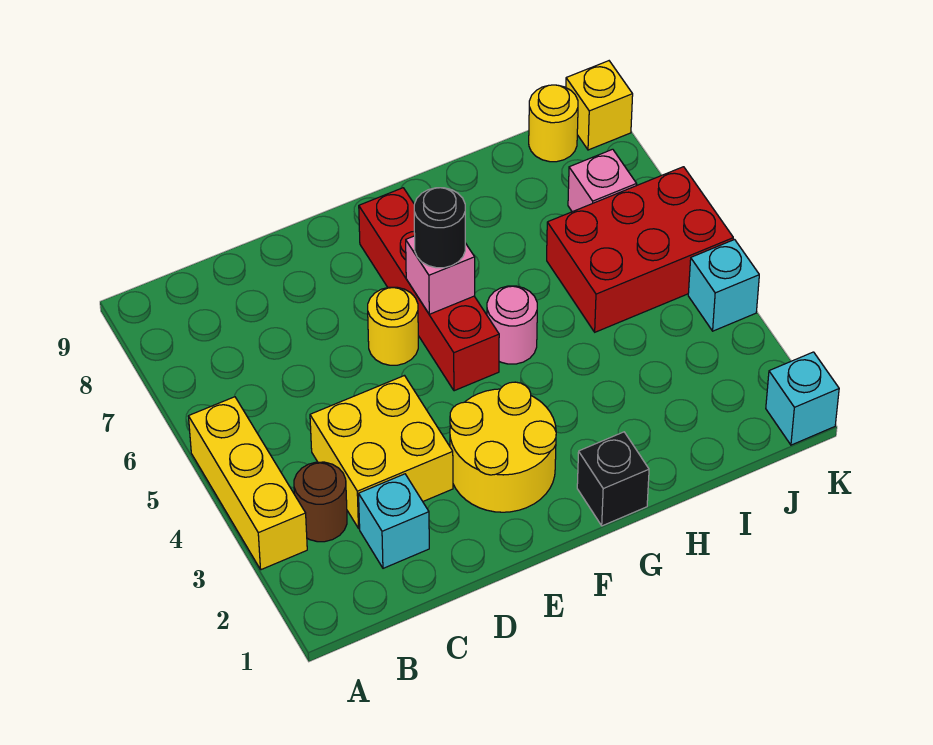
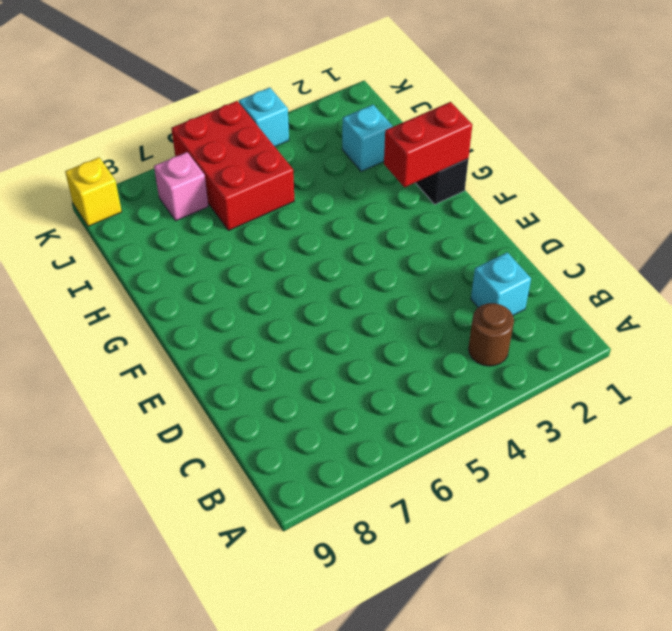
red brick G1:G2 level 2 -> none
cyan brick I2 level 1 -> cyan brick K1 level 1
none -> yellow brick A3:A5 level 1
none -> yellow brick C3:D4 level 1
none -> yellow round brick E2:F3 level 1

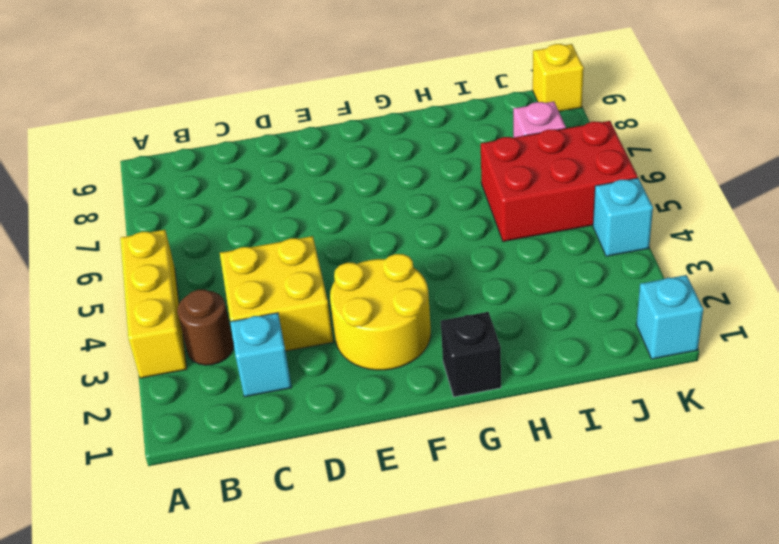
none -> yellow round brick E6 level 1
none -> red brick F5:F8 level 1
none -> pink round brick G5 level 1

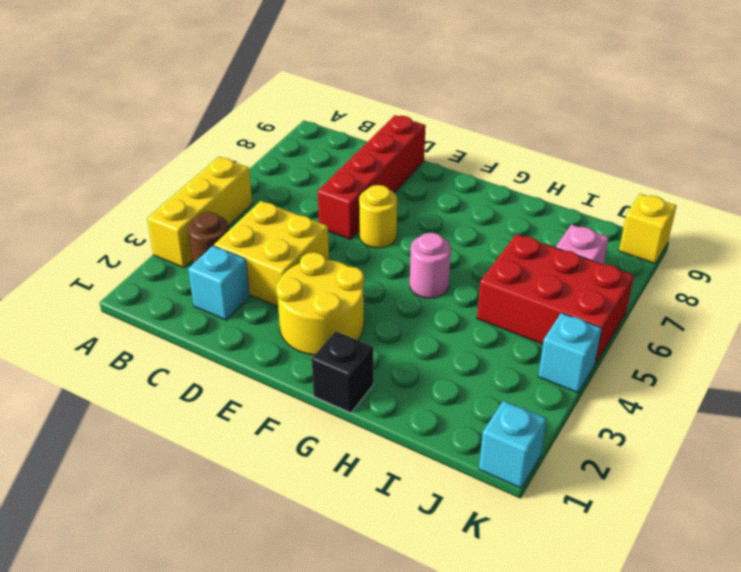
red brick D6:D9 level 1 -> red brick F5:F8 level 1
none -> yellow round brick J9 level 1
none -> pink brick F6 level 2
none -> black round brick F6 level 3

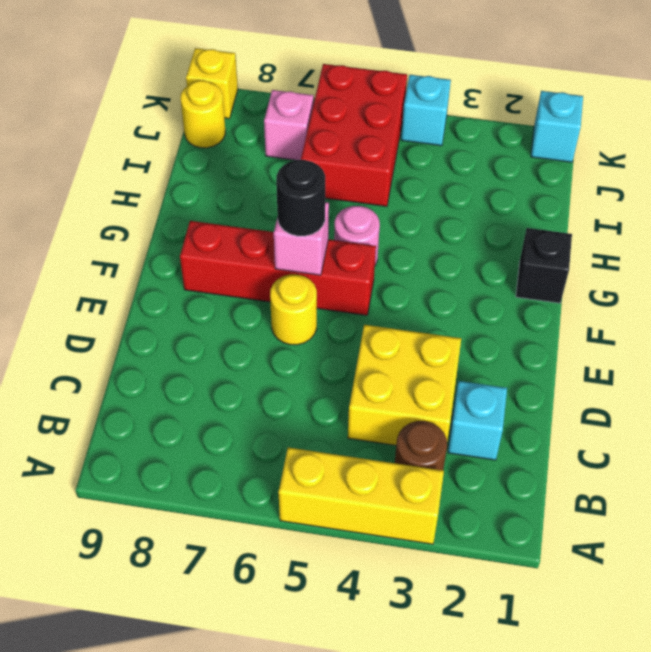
none -> yellow round brick E2:F3 level 1

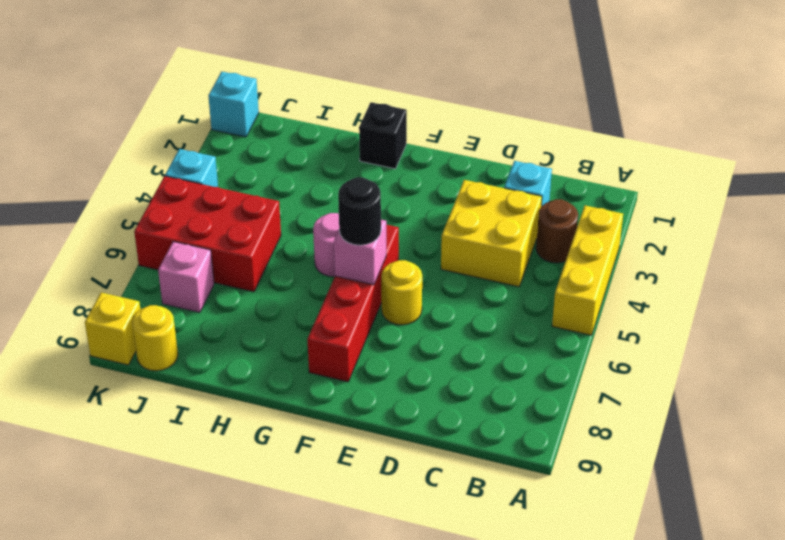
none -> yellow round brick E2:F3 level 1

